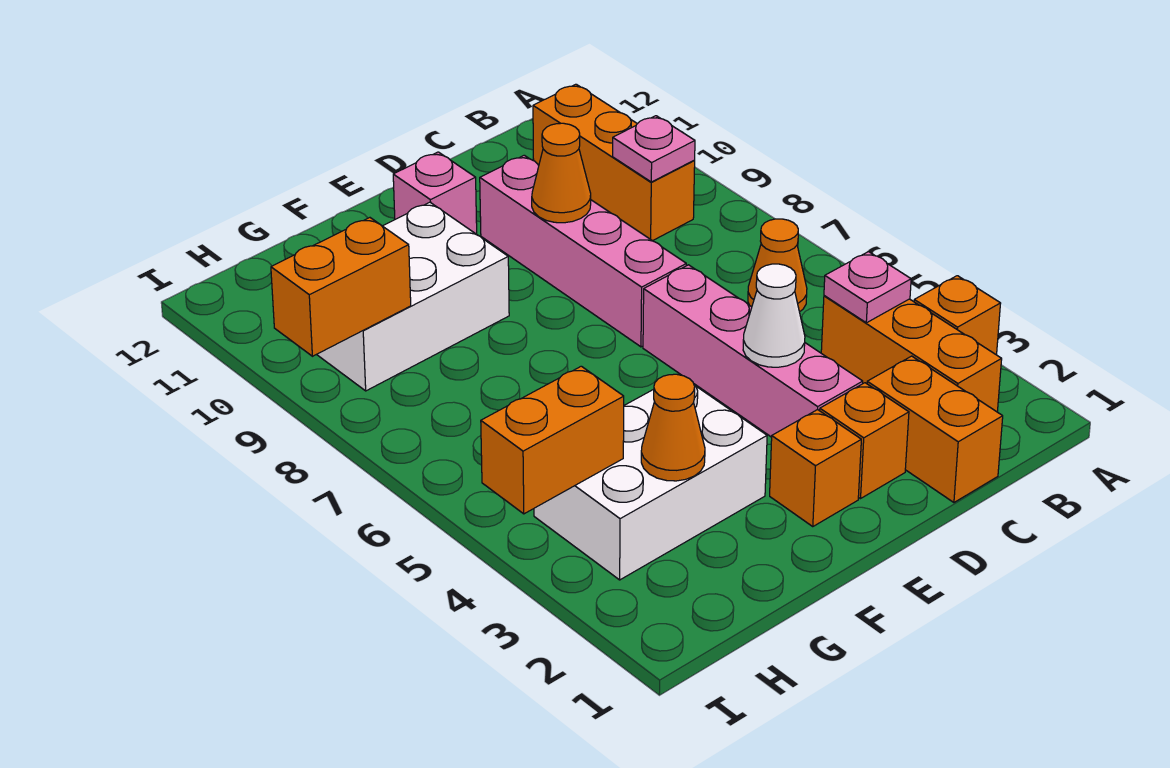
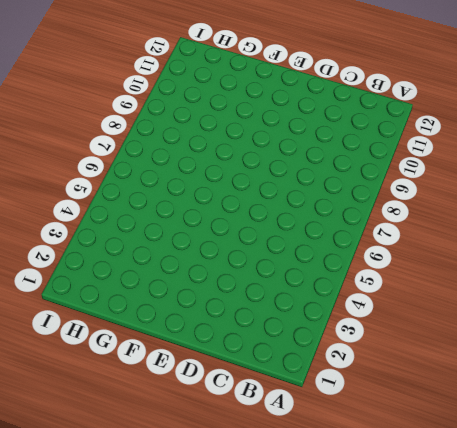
none -> orange brick A3 level 1
none -> orange brick B2:B4 level 1
none -> orange cone B6 level 1

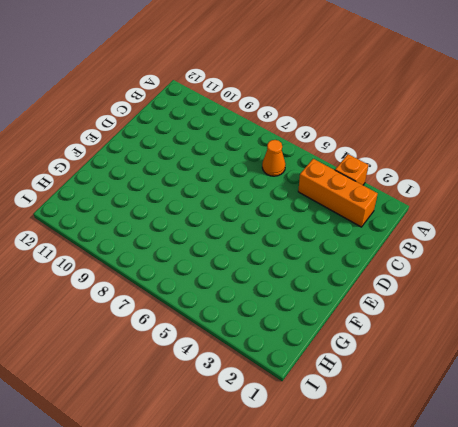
none -> orange brick B9:B11 level 1
none -> orange brick C1:C2 level 1
none -> orange brick D2 level 1

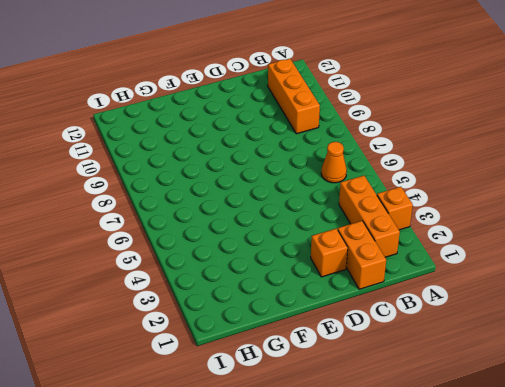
none -> pink brick D3:D6 level 1
none -> pink brick D7:D10 level 1
none -> orange brick E2 level 1

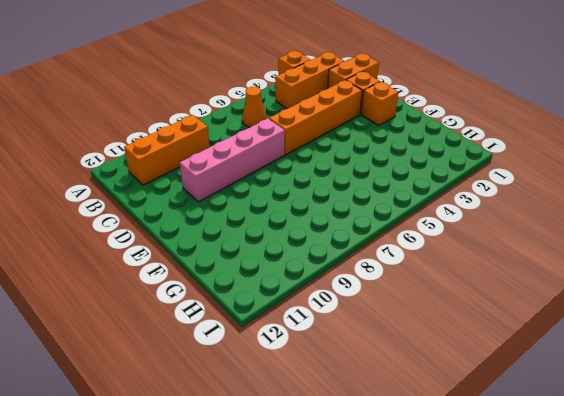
orange brick D3:D6 level 1 -> pink brick D3:D6 level 1
none -> pink brick E11 level 1
none -> white brick F3:H4 level 1
none -> white brick F9:H10 level 1

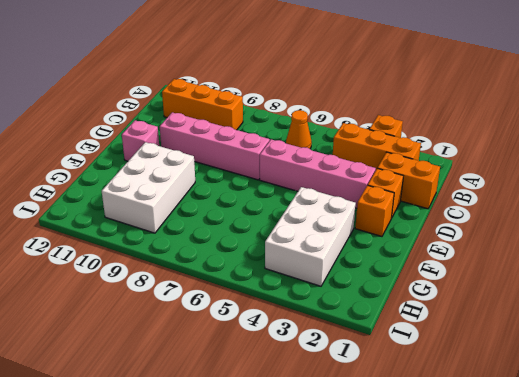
none -> pink plate B4 level 2
none -> pink plate B9 level 2
none -> white cone D4 level 2

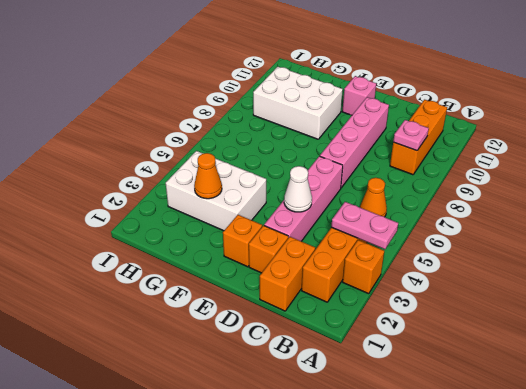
pink plate A4:B4 level 2 -> pink plate B4 level 2
none -> orange cone D9 level 2
none -> orange brick H4:I4 level 2
none -> orange brick H9:I9 level 2

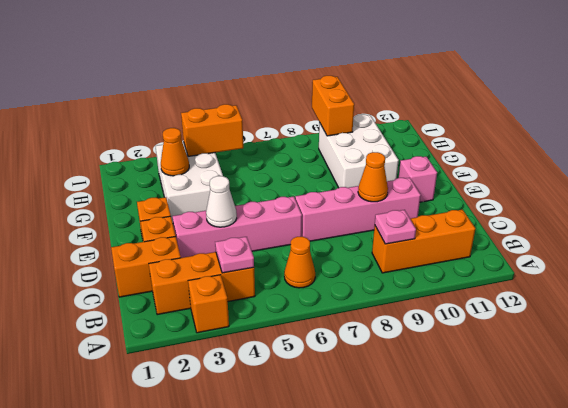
orange brick H4:H5 level 2 -> orange brick H4:I4 level 2

